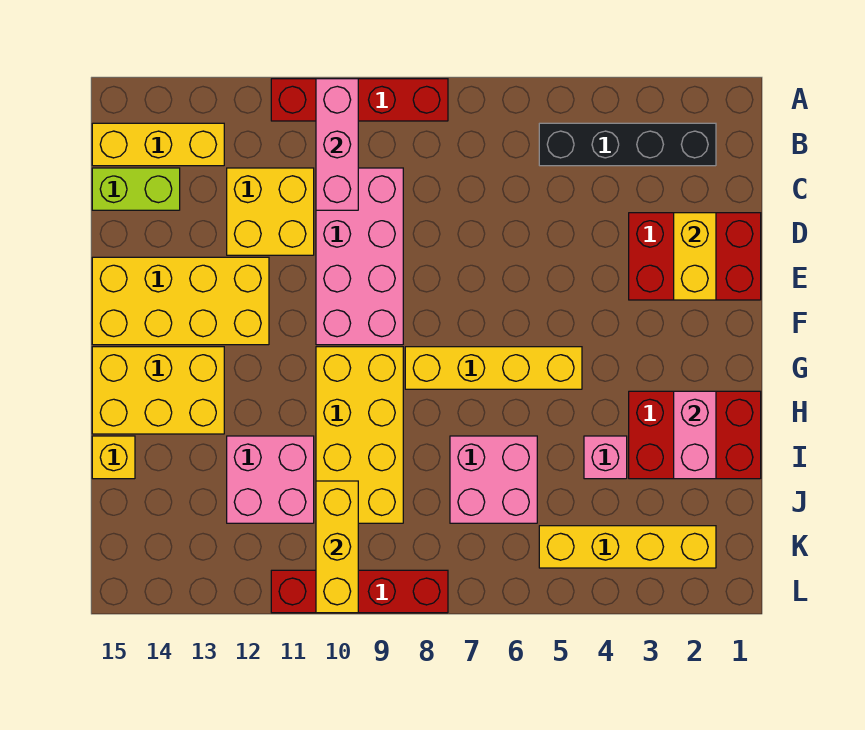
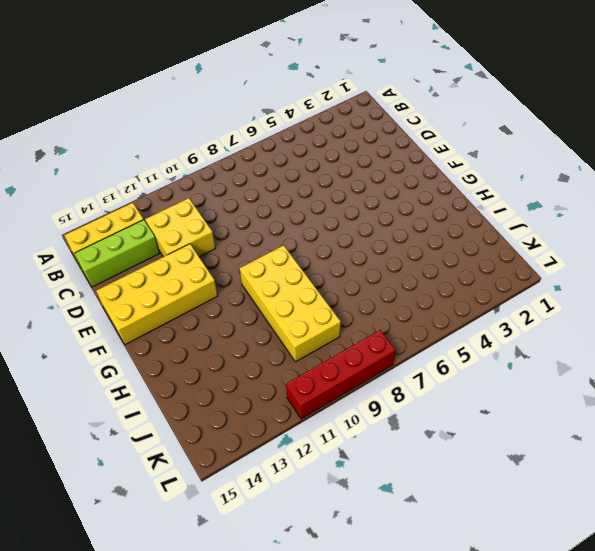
lime brick C13:C15 level 1 -> lime brick C14:C15 level 1
none -> red brick A8:A11 level 1
none -> black brick B2:B5 level 1
none -> pink brick C9:F10 level 1

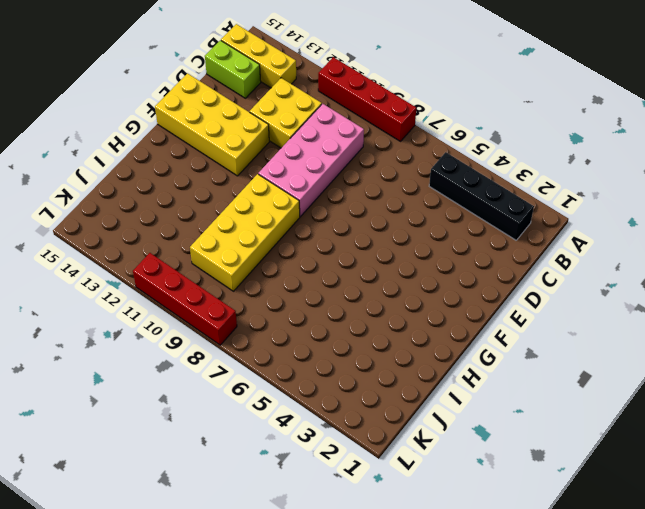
none -> red brick D1:E3 level 1
none -> yellow brick G5:G8 level 1
none -> yellow brick G13:H15 level 1

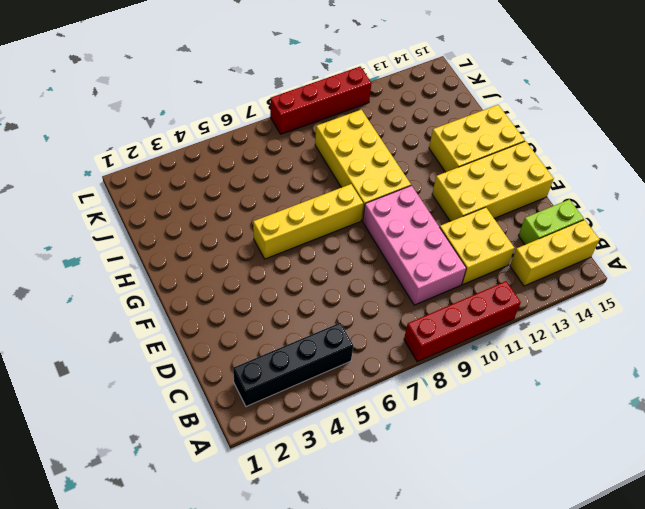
none -> red brick D1:E3 level 1
none -> red brick H1:I3 level 1
none -> pink brick I4 level 1

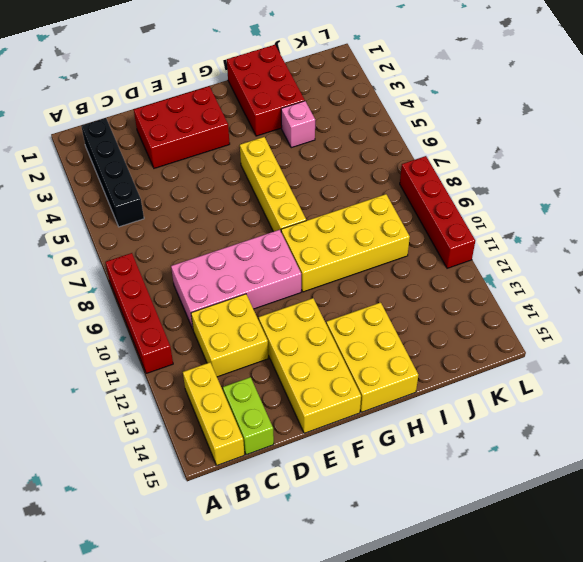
red brick D2:F3 level 1 -> red brick D1:E3 level 1
none -> pink brick I6:J7 level 1
none -> pink brick I11:J12 level 1
none -> yellow brick I15 level 1

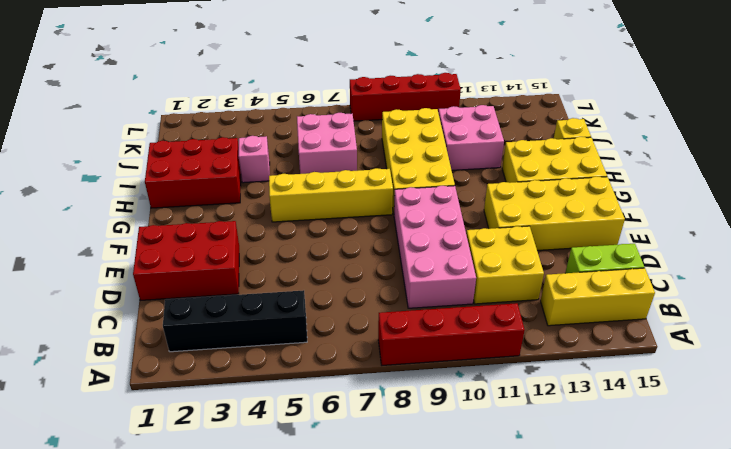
none -> yellow brick K2:K5 level 1
none -> pink brick A10:C10 level 2
none -> yellow brick D2:E2 level 2

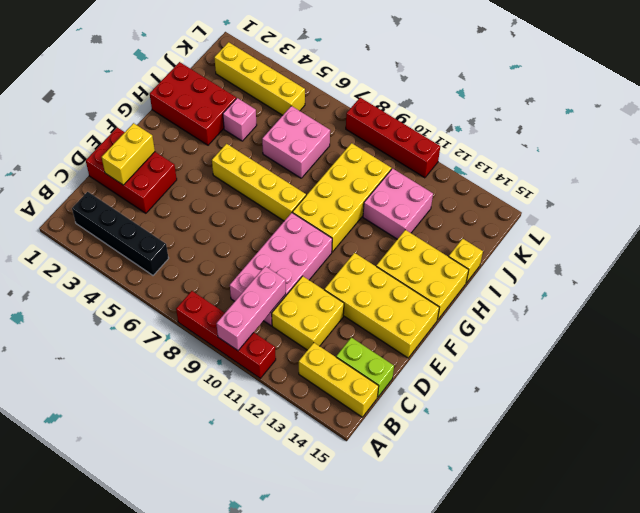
none -> pink brick H2:I2 level 2
none -> yellow brick J10:L10 level 2

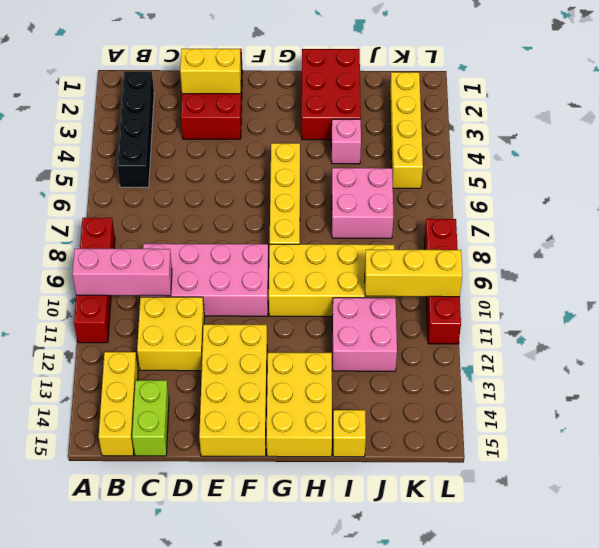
none -> pink brick H2:I2 level 2

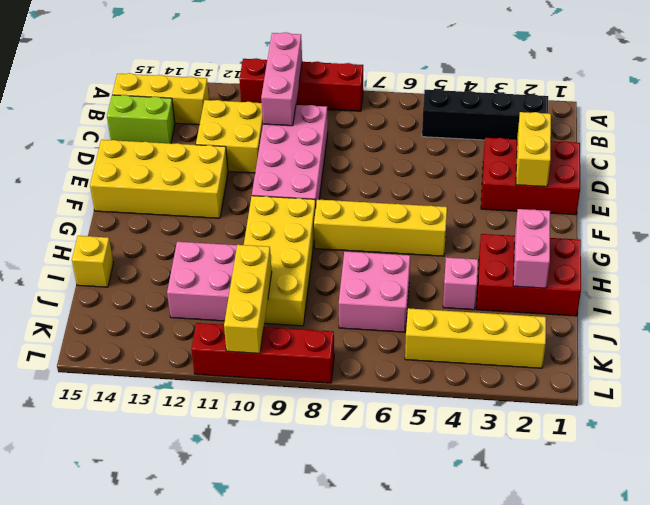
none -> yellow brick G13:H15 level 1

